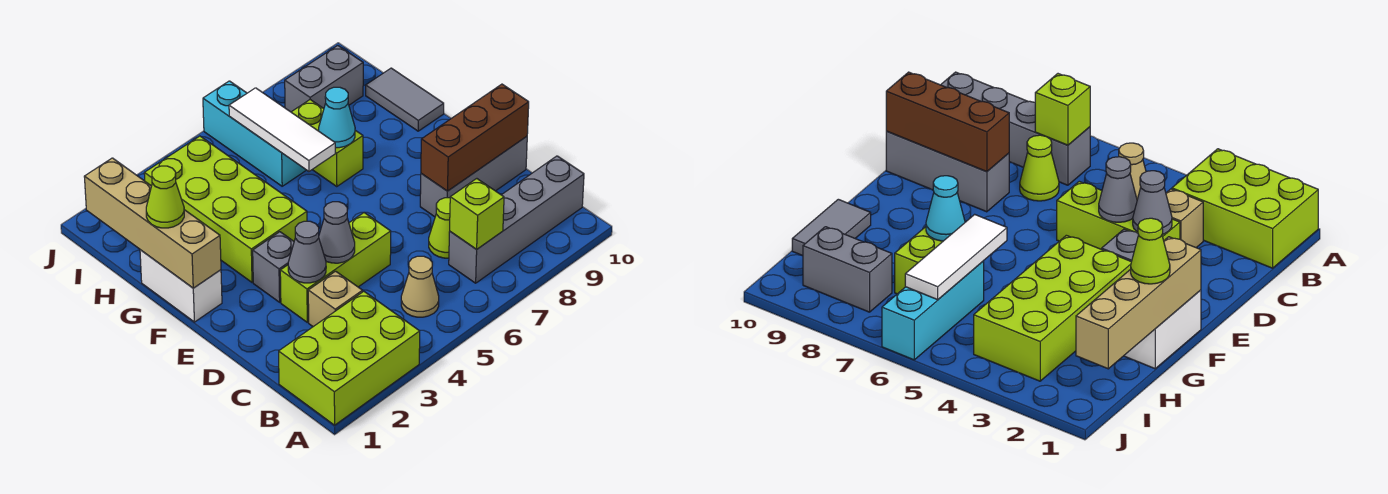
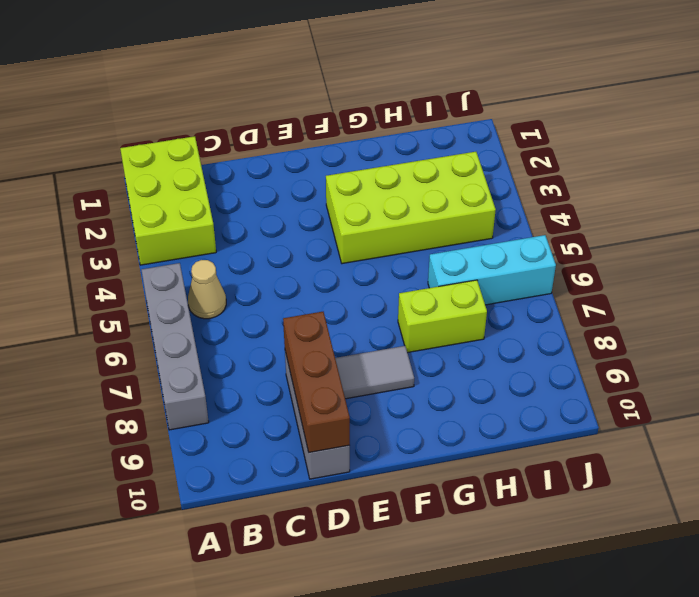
grey brick A5:A8 level 1 -> grey brick B7:B10 level 1
grey tile E8:F8 level 1 -> grey tile G10:H10 level 1
none -> tan brick C3 level 1
none -> lime cone C7 level 1
none -> lime brick D3:D5 level 1

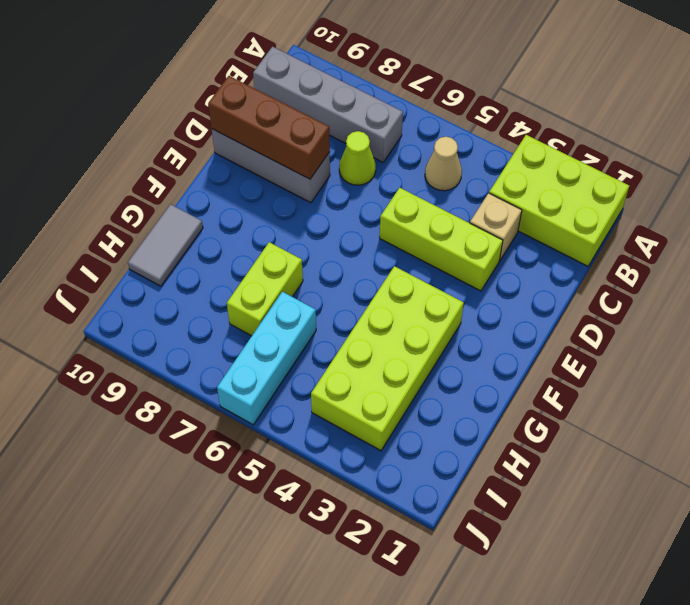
none -> grey brick E3 level 1
none -> white brick F1:G1 level 1
none -> grey brick I8:I9 level 1

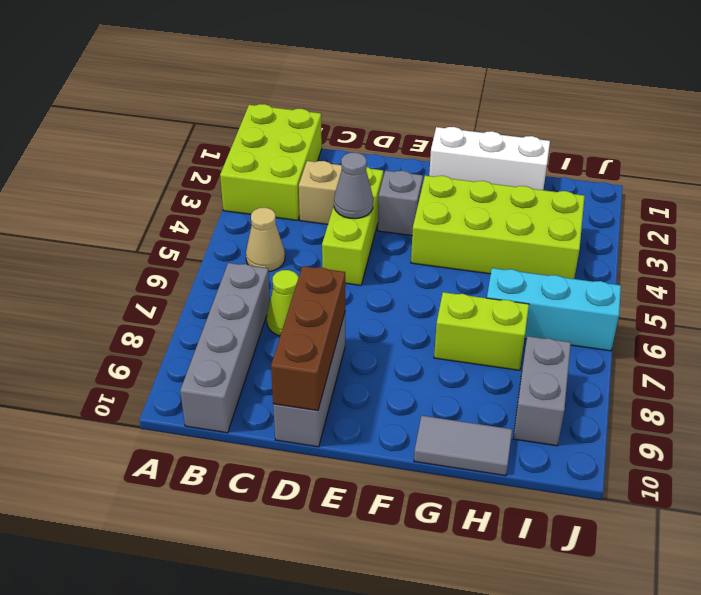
white brick F1:H1 level 1 -> white brick F1:G1 level 1
none -> lime brick B7 level 2
none -> grey cone D3 level 2
none -> tan brick F1:I1 level 2

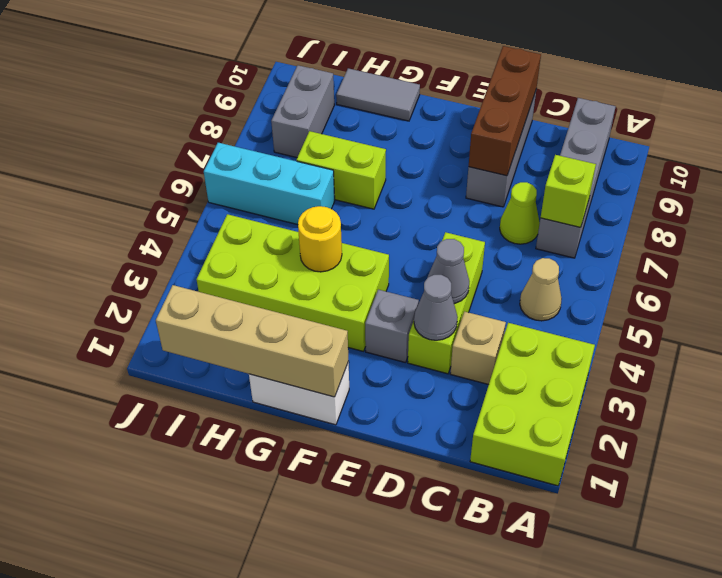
yellow round brick G4 level 2 -> none
none -> white tile G6:I6 level 2
none -> cyan cone G7 level 2
none -> lime cone G1 level 3

